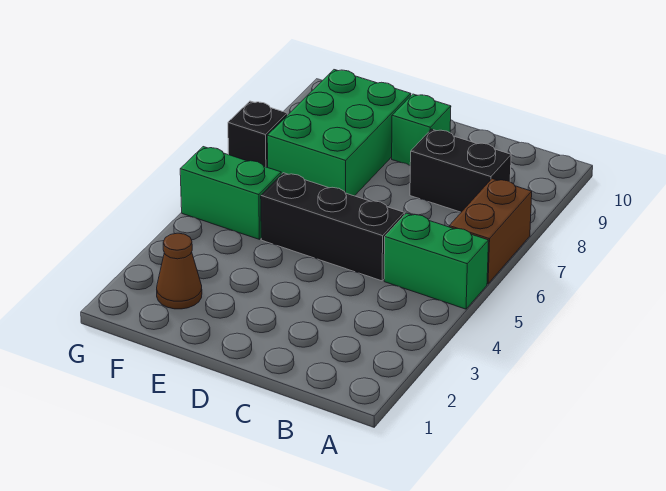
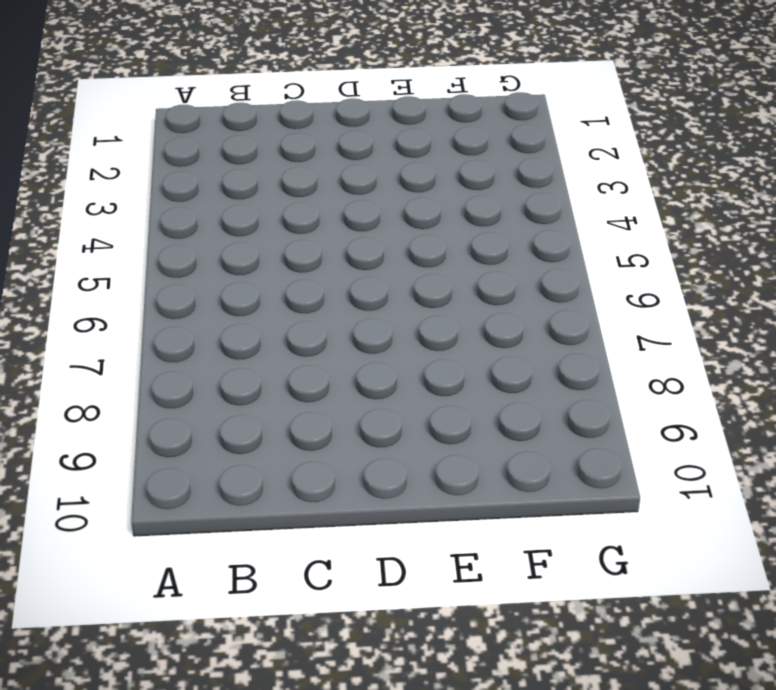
none -> green brick A5:B5 level 1
none -> brown brick A6:A7 level 1

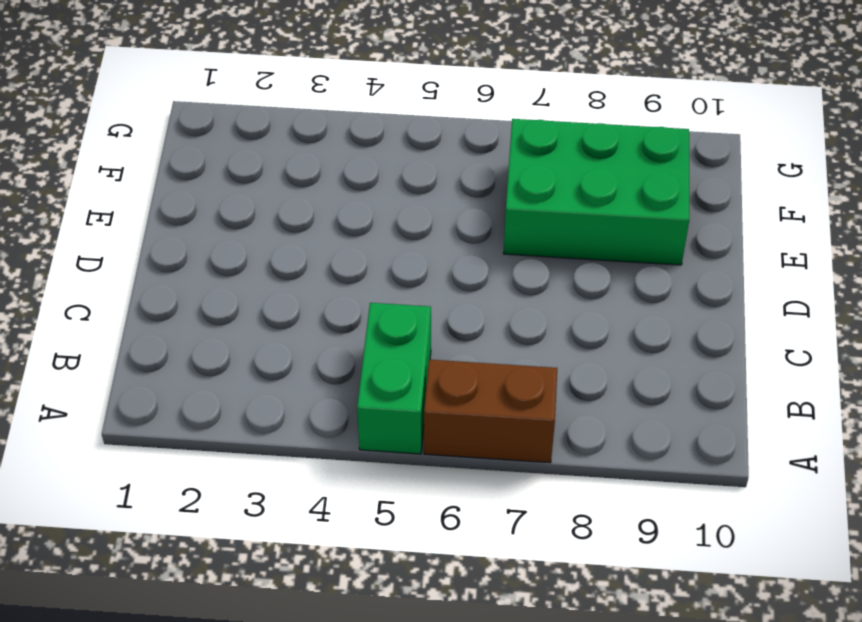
none -> black brick B8:C8 level 1
none -> black brick C5:E5 level 1

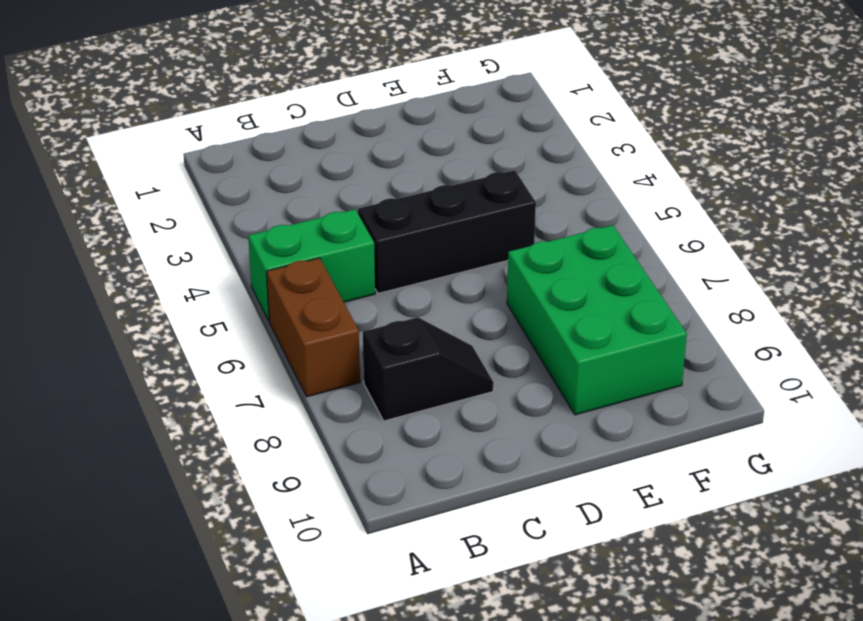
black slope B8:C8 level 1 top B -> black brick B8:C8 level 1
none -> green brick D9 level 1
none -> brown cone F2 level 1

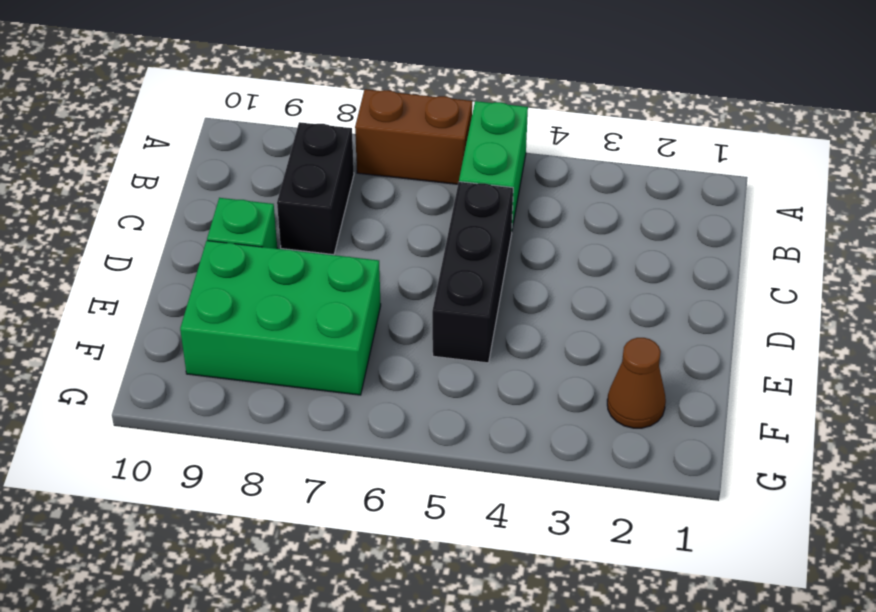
none -> green brick F5:G5 level 1
none -> black brick G7 level 1

